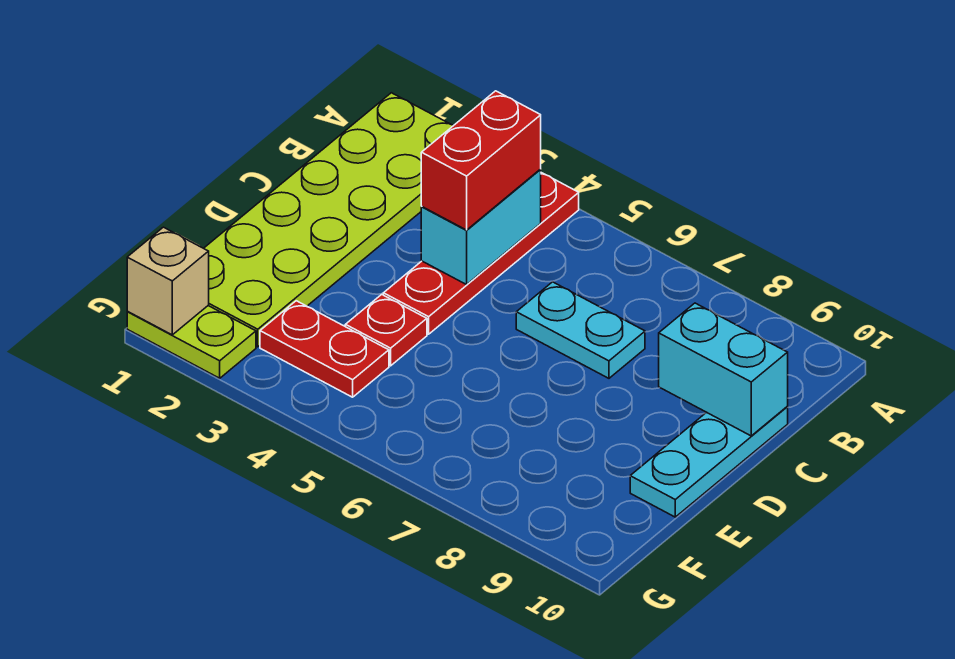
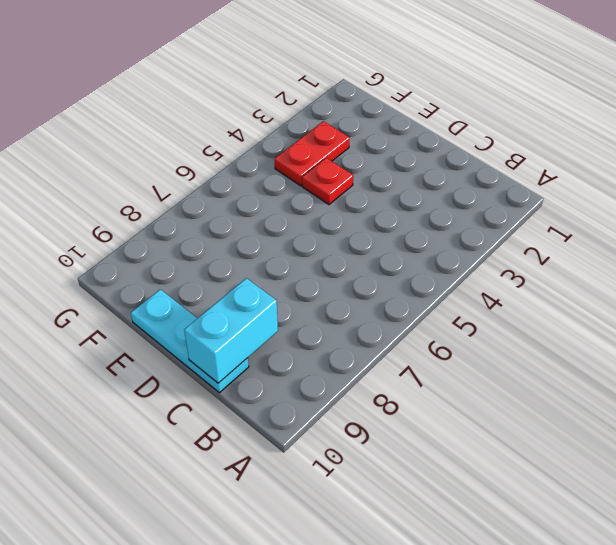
none -> lime plate A1:F2 level 1
none -> red plate A4:D4 level 1

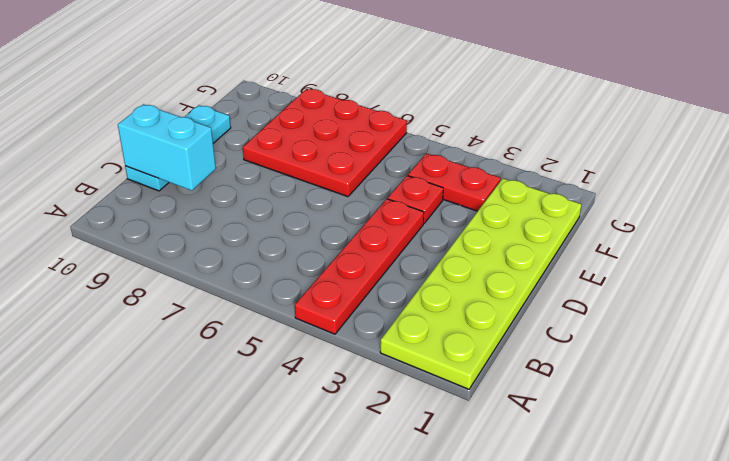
red plate E6:G8 level 1 -> none
none -> cyan plate C6:C7 level 1
none -> lime plate G1:G2 level 1

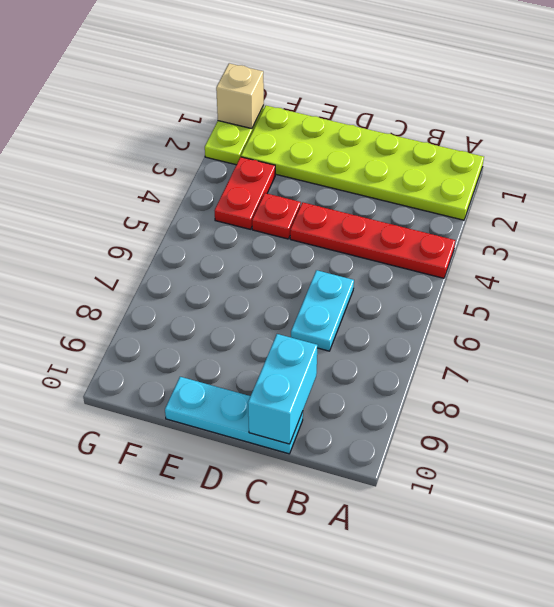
none -> cyan brick B4:C4 level 2
none -> red brick B4:C4 level 3

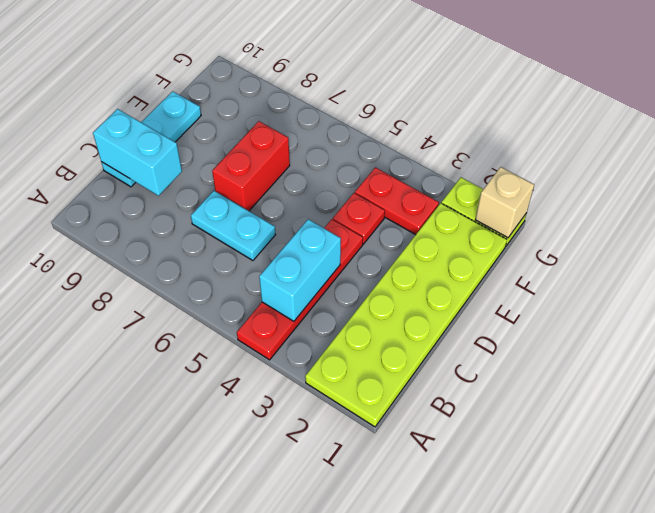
red brick D7:E7 level 1 -> red brick B4:C4 level 3

